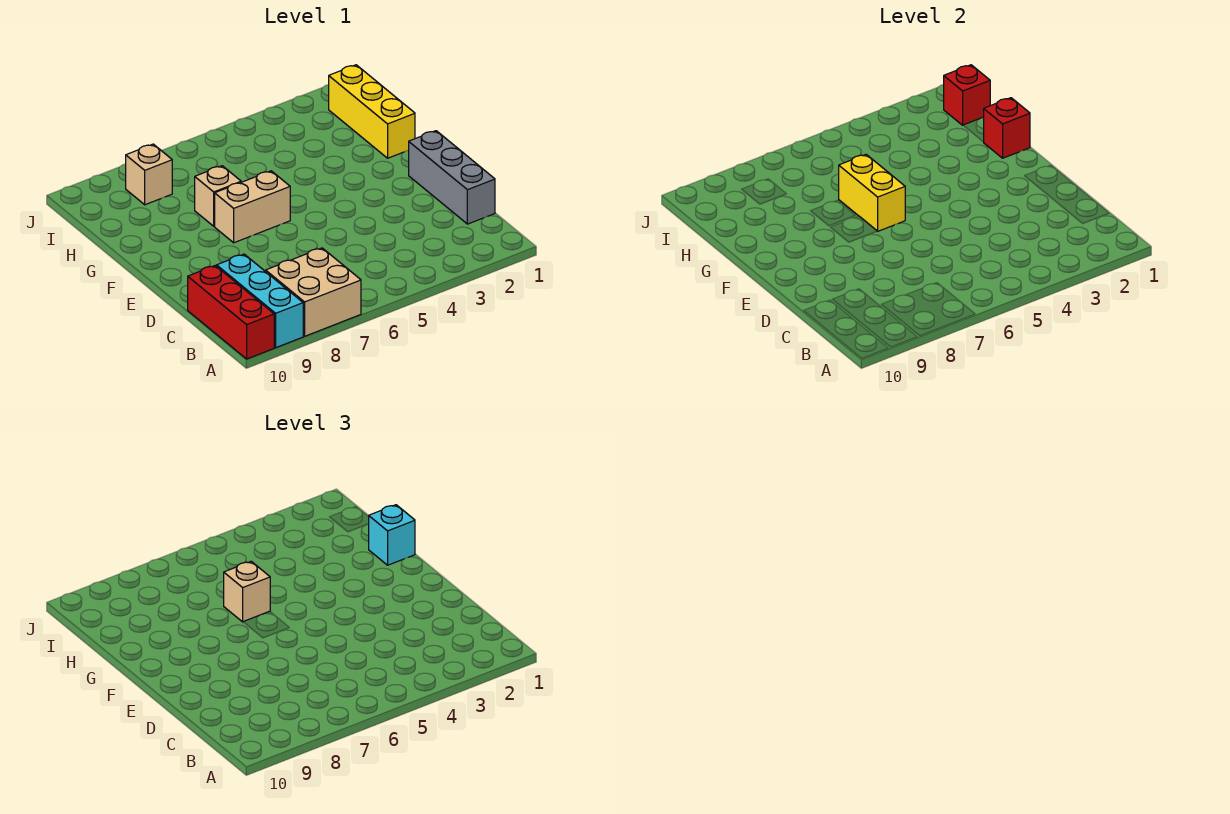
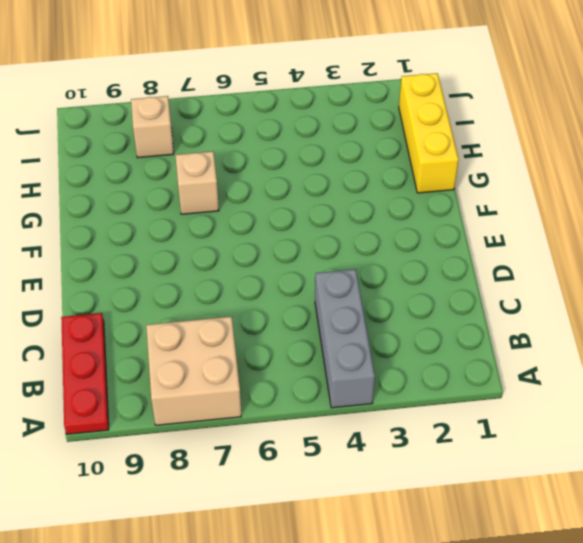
grey brick A4:C4 level 1 -> grey brick C1:E1 level 1
red plate A10:C10 level 1 -> red brick A10:C10 level 1
none -> cyan brick A9:C9 level 1
none -> tan brick F6:F7 level 1
none -> yellow brick F6:G6 level 2

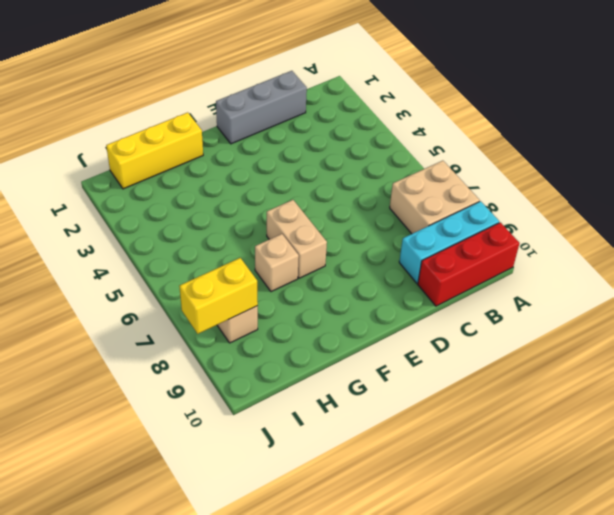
yellow brick I8:J8 level 2 -> yellow brick F6:G6 level 2
none -> red brick G1 level 2
none -> red brick I1 level 2
none -> cyan brick G1 level 3

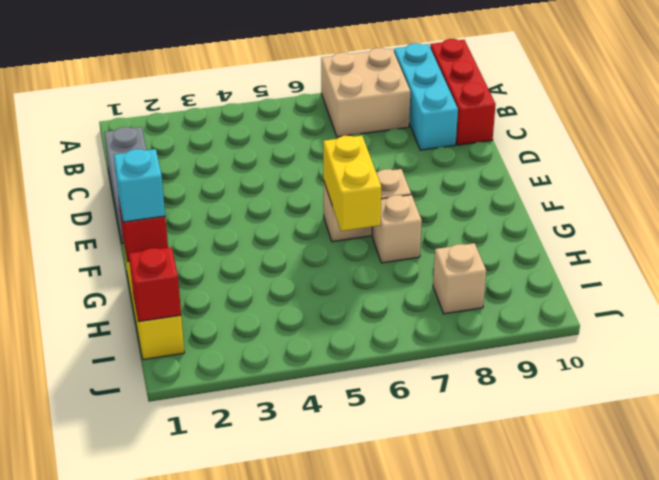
none -> tan brick G6 level 3

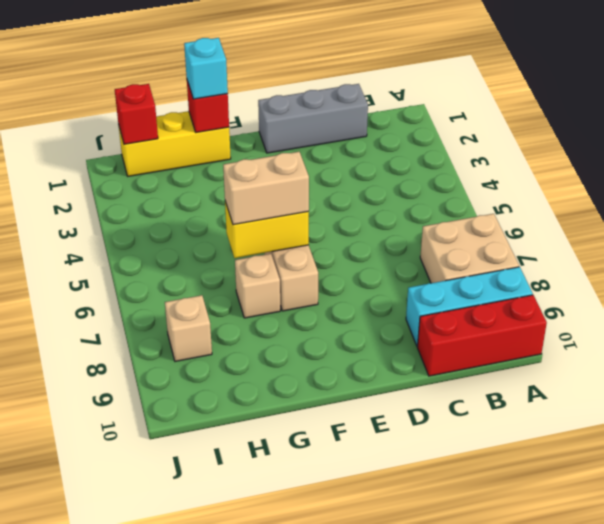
tan brick F6:G6 level 3 -> tan brick G6 level 3

